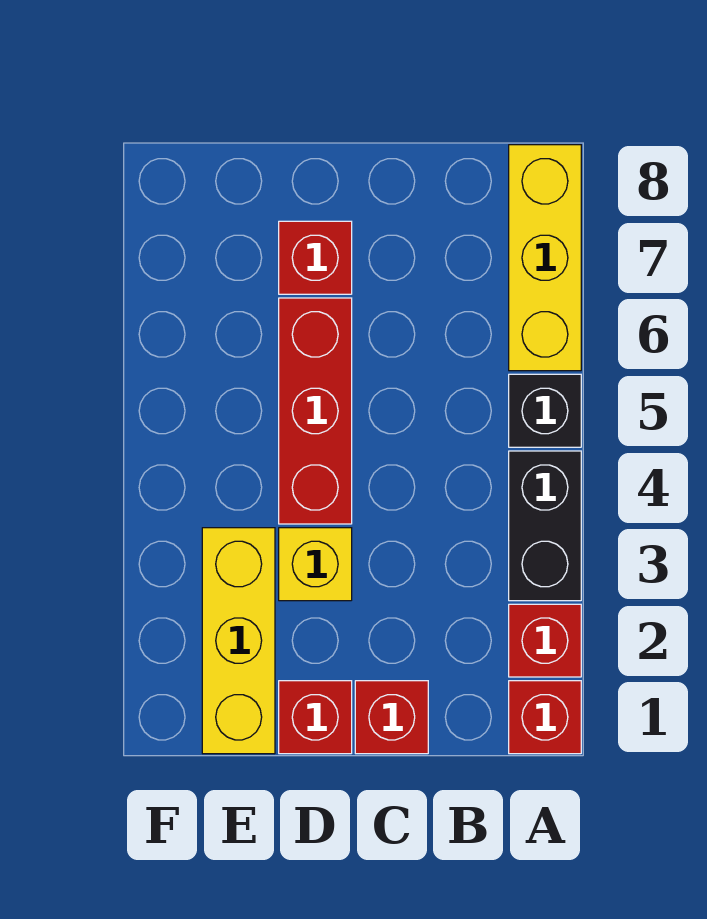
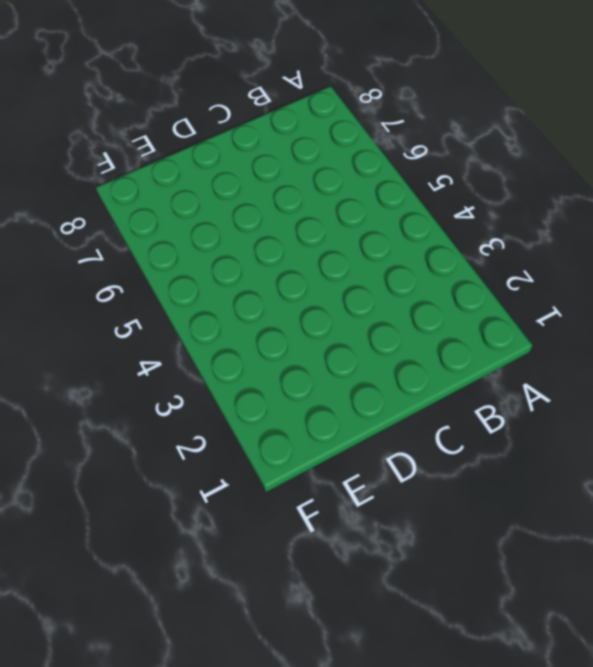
none -> red brick A1 level 1
none -> red brick A2 level 1

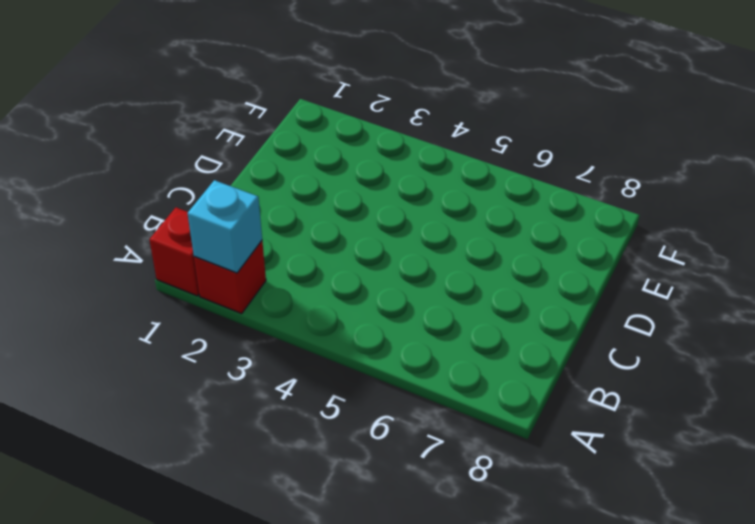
cyan brick A2 level 2 -> none
none -> black brick A3:A4 level 1
none -> black brick A5 level 1

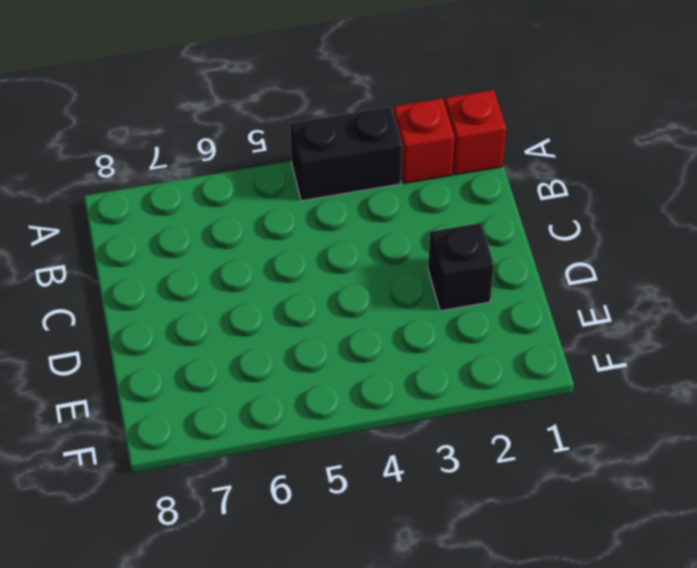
black brick D2 level 1 -> black brick A5 level 1
none -> yellow brick A6:A8 level 1
none -> red brick C1 level 1

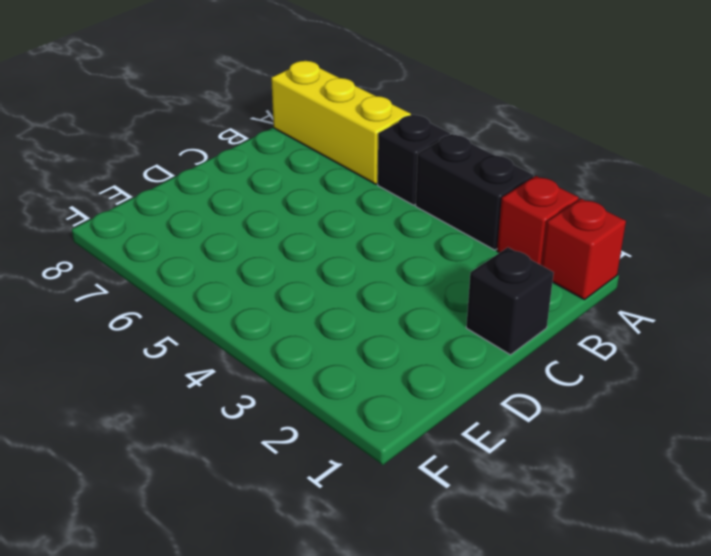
black brick C1 level 1 -> red brick C1 level 1
none -> red brick D1 level 1
none -> yellow brick D3 level 1

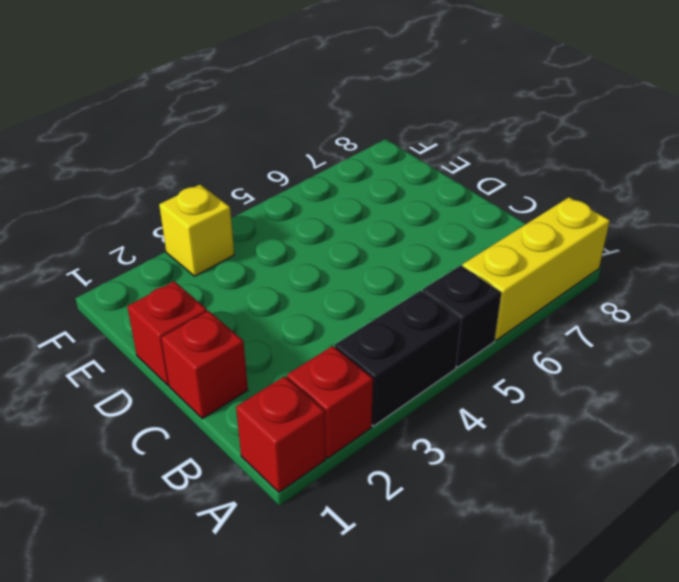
yellow brick F3 level 1 -> yellow brick D3 level 1
none -> red brick D4:D6 level 1
none -> red brick D7 level 1

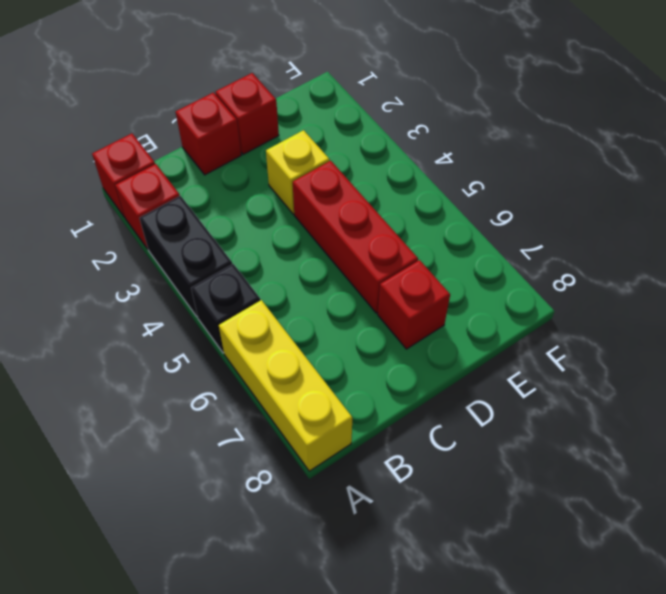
none -> yellow brick E1:E3 level 1

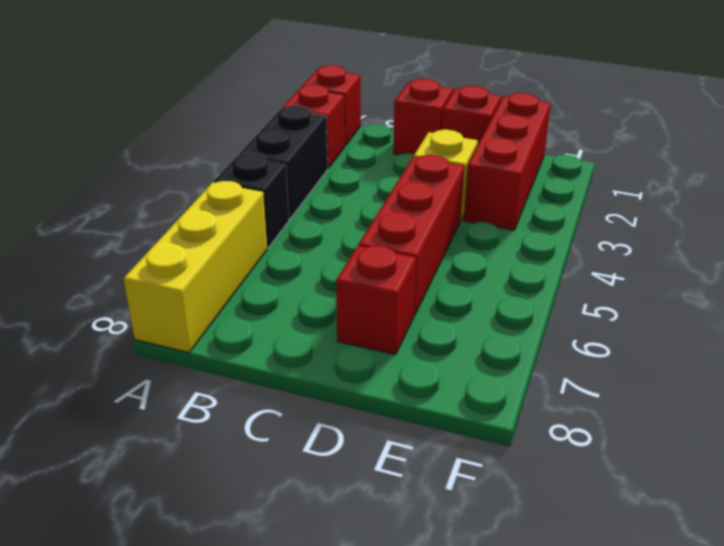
red brick E1:E3 level 1 -> yellow brick E1:E3 level 1

